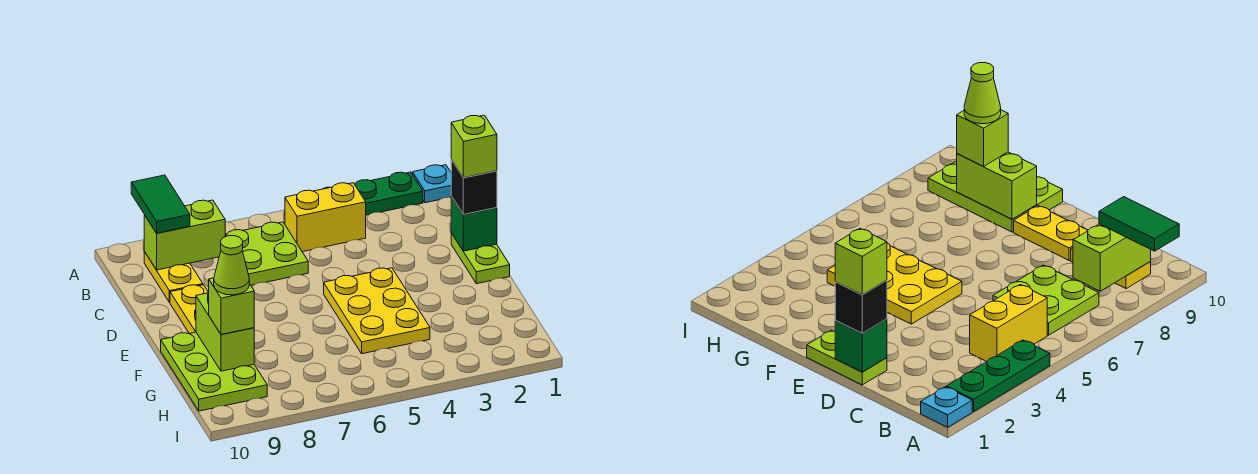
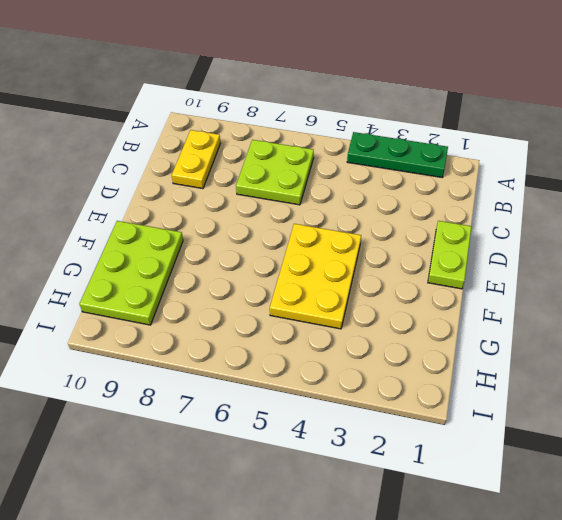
none -> cyan plate A1 level 1
none -> yellow brick B4:B5 level 1
none -> yellow plate D9:E9 level 1

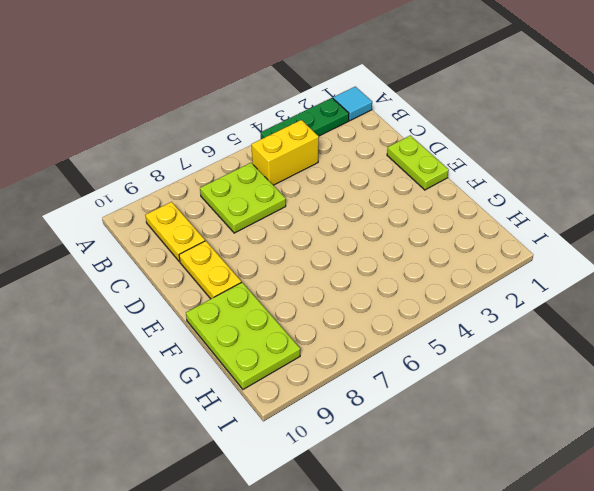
cyan tile A1 level 1 -> cyan plate A1 level 1
none -> yellow plate E4:G5 level 1
none -> lime brick B8:B9 level 2
none -> green brick D1 level 2

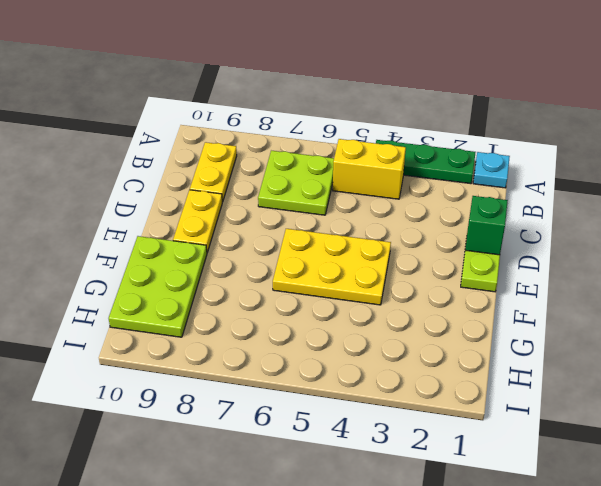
yellow plate E4:F6 level 1 -> yellow plate E4:G5 level 1
none -> lime brick B8:B9 level 2
none -> lime brick F9:G9 level 2
none -> green tile A9:B9 level 3

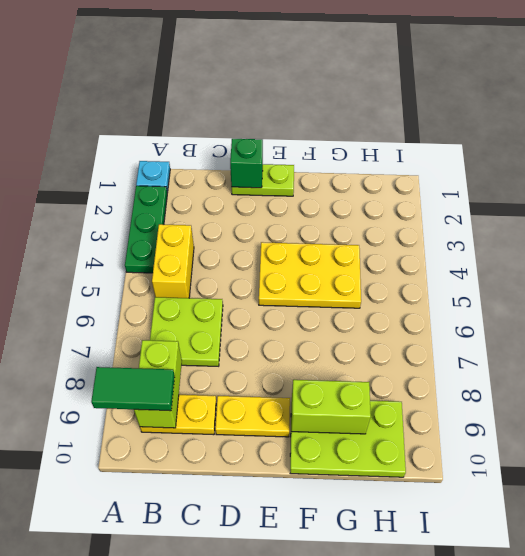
none -> black brick D1 level 3
none -> lime brick G9 level 3
none -> lime brick D1 level 4

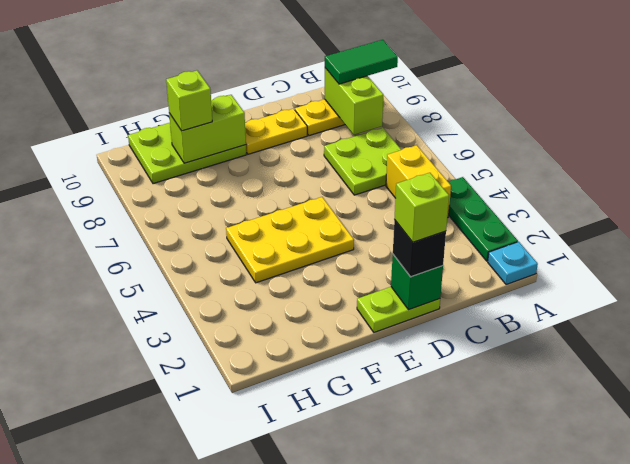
none -> lime cone G9 level 4

